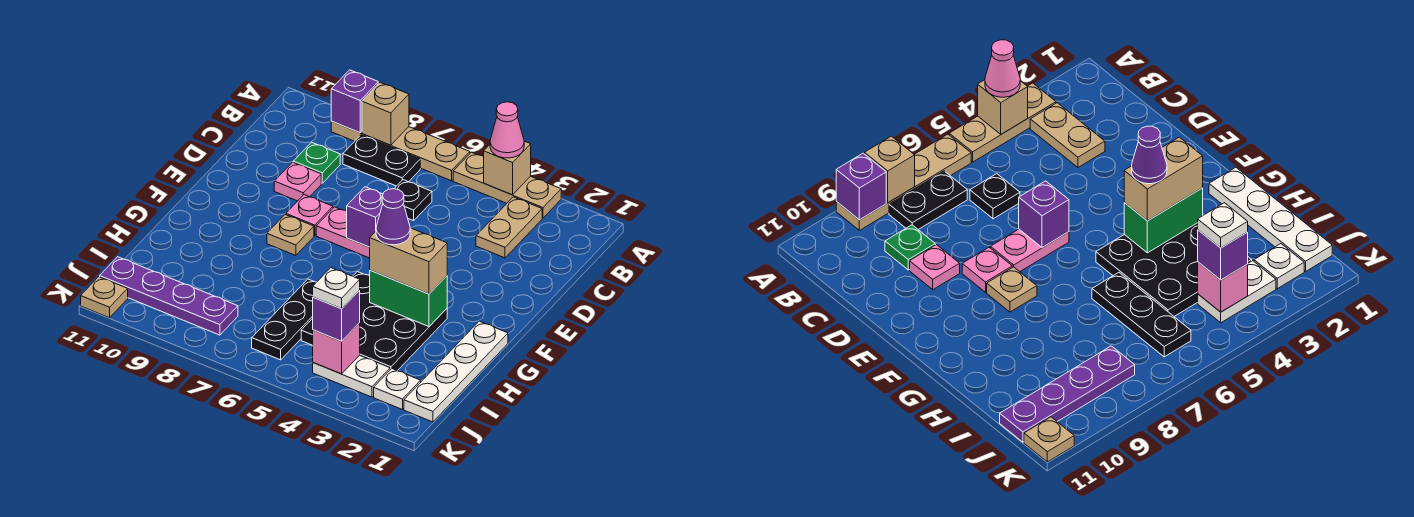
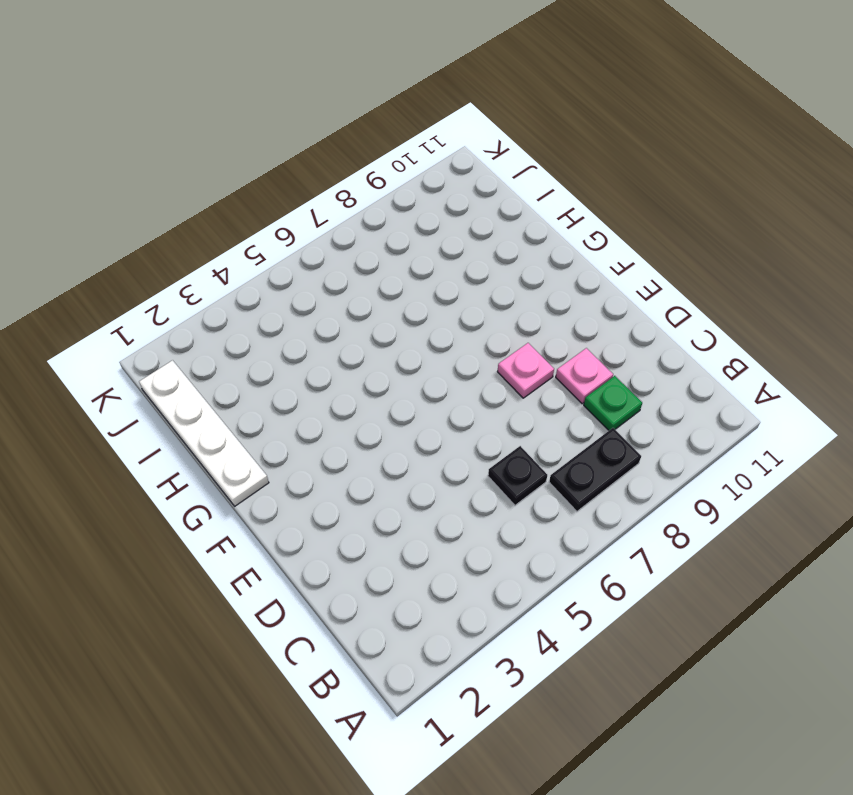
none -> tan plate A3:A5 level 1
none -> tan plate A6:A9 level 1
none -> tan plate B3:C3 level 1

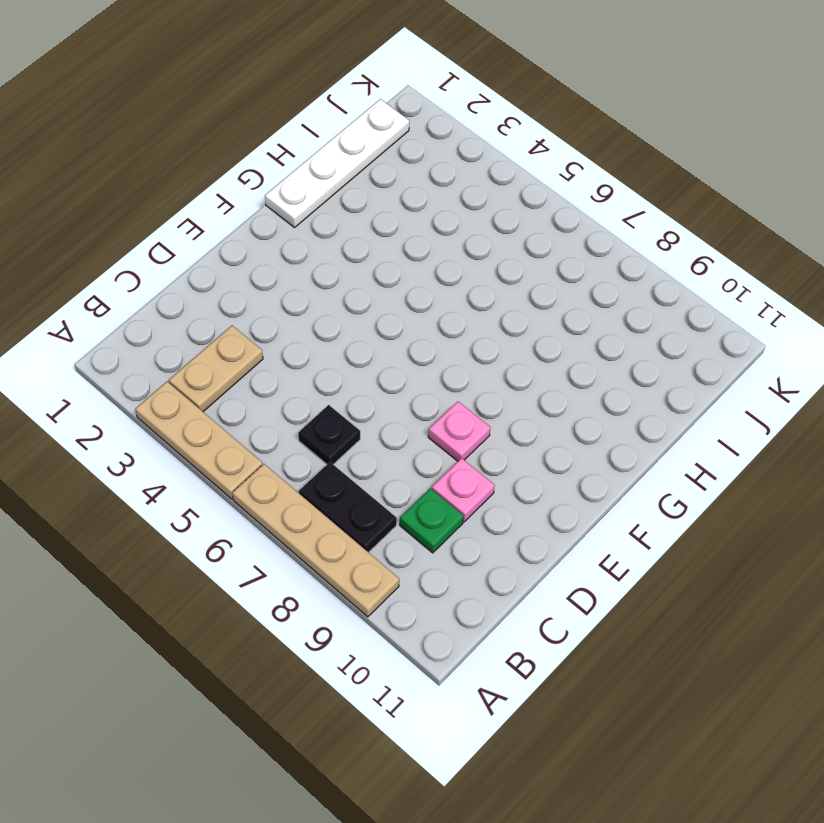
none -> pink plate E6:E7 level 1
none -> tan plate F8 level 1
none -> black plate G3:I5 level 1

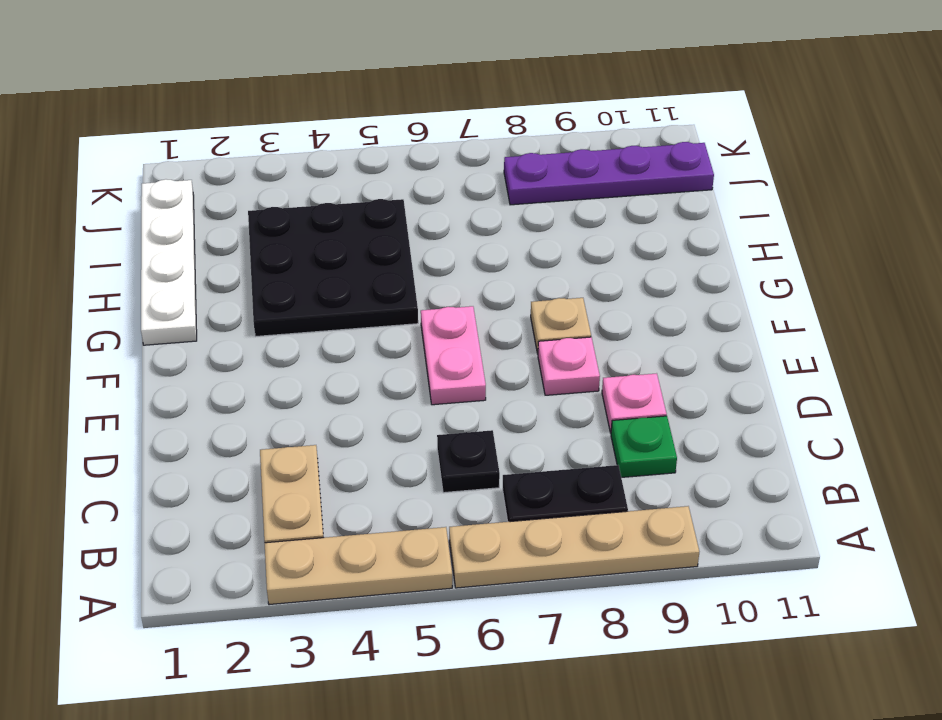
pink plate E6:F6 level 1 -> pink plate E6:E7 level 1
none -> black plate H6:J6 level 1
none -> white plate J2 level 1
none -> white plate J3:J4 level 1

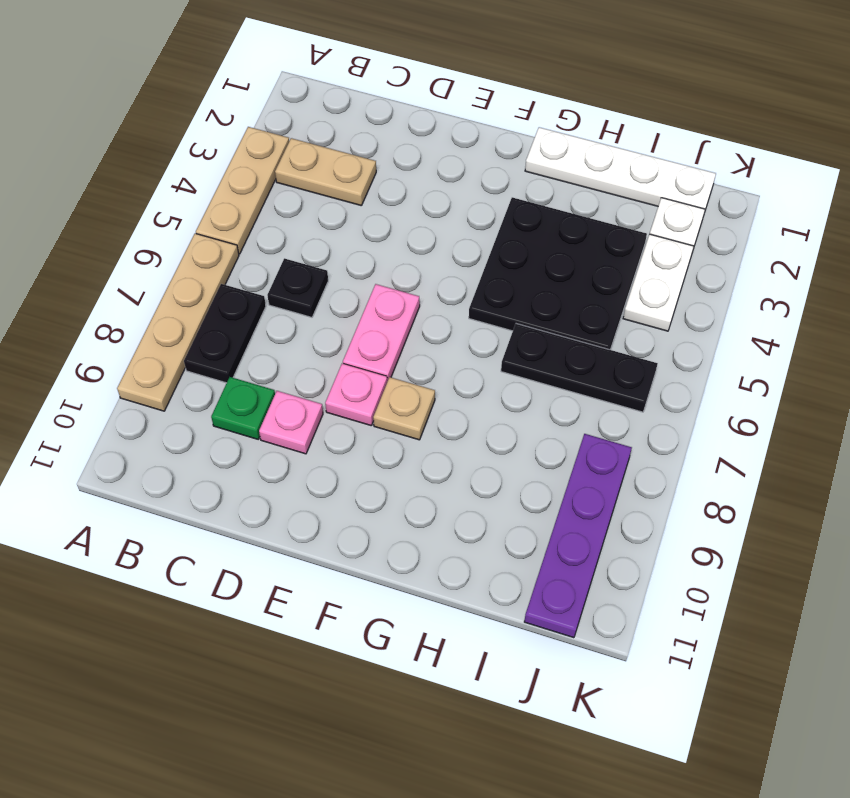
none -> tan plate K11 level 1
none -> tan brick A4 level 2
none -> tan brick A8 level 2

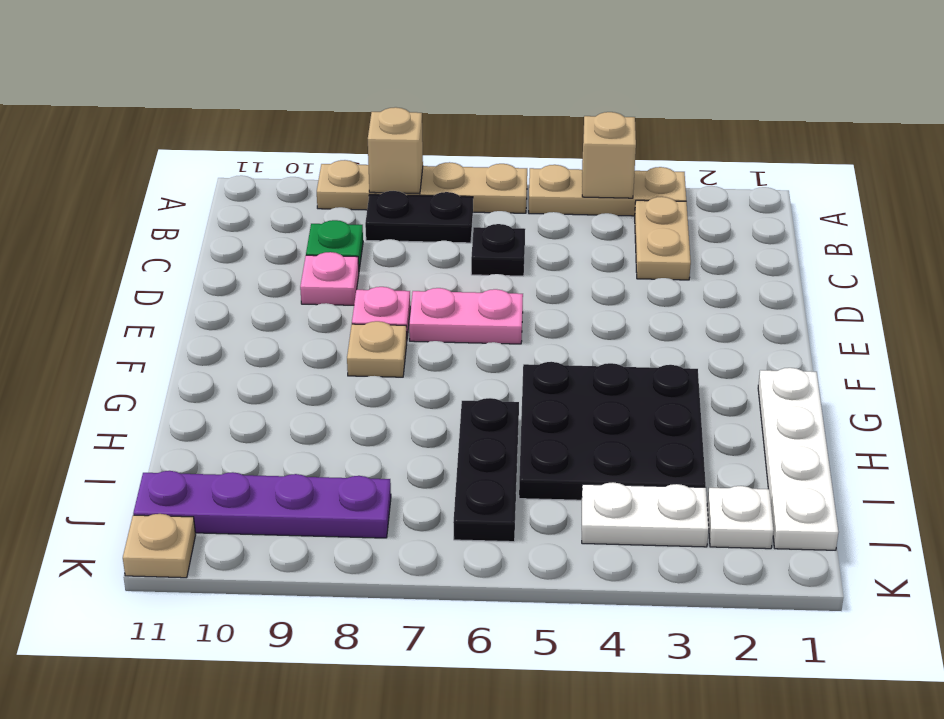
none -> purple brick A9 level 2
none -> purple brick E6 level 2
none -> green brick G3:G4 level 2

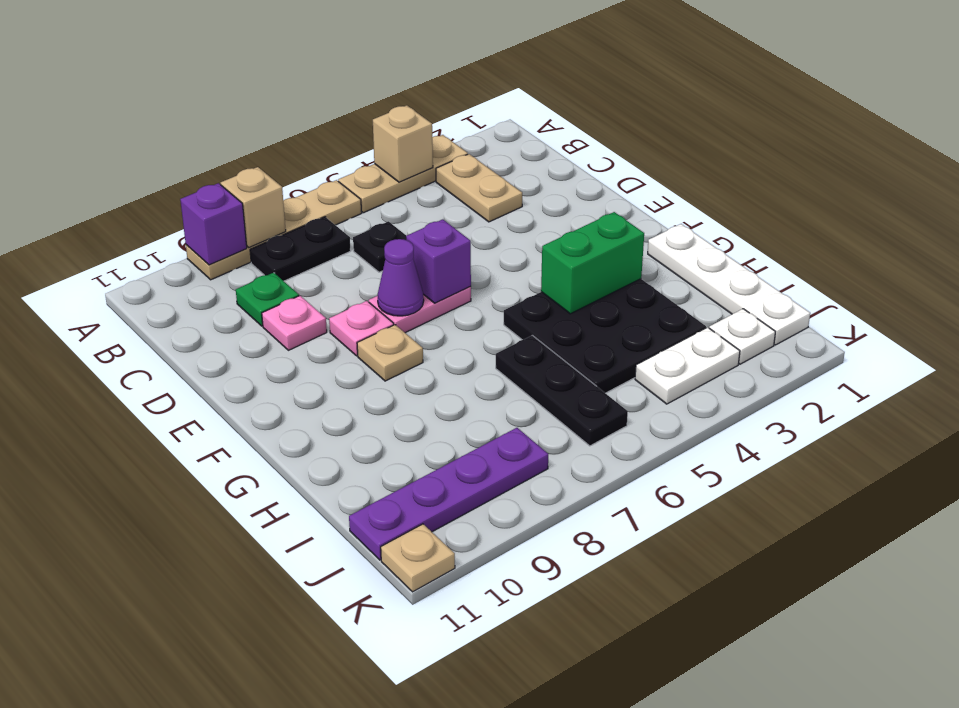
purple cone E7 level 2 -> purple cone G4 level 4
none -> pink brick J4 level 2
none -> pink cone A4 level 3
none -> tan brick G3:G4 level 3

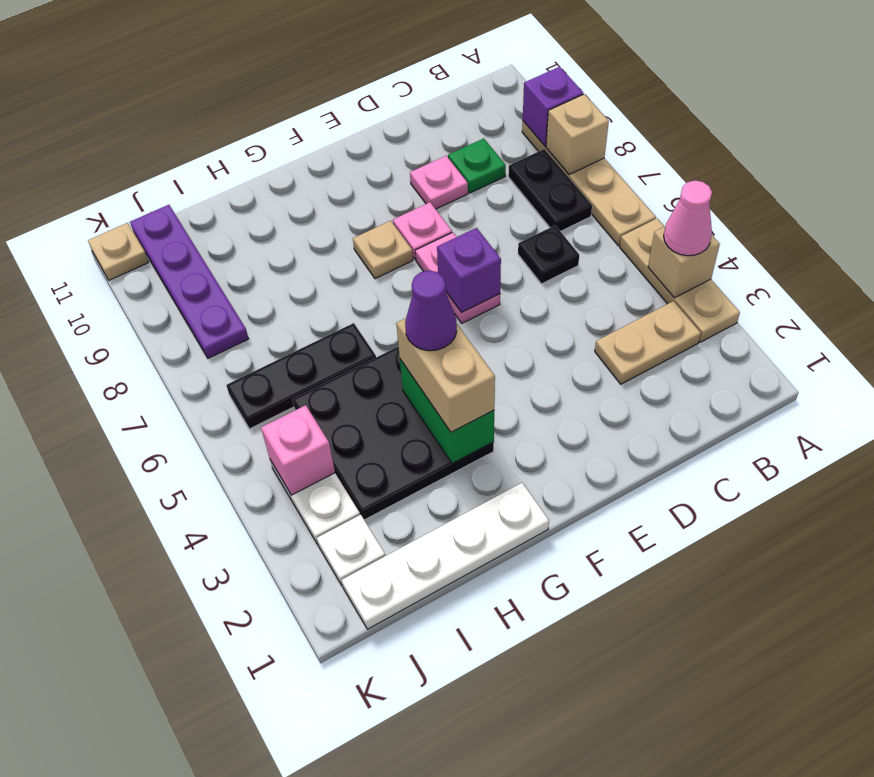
none -> purple brick J4 level 3
none -> white plate J4 level 4

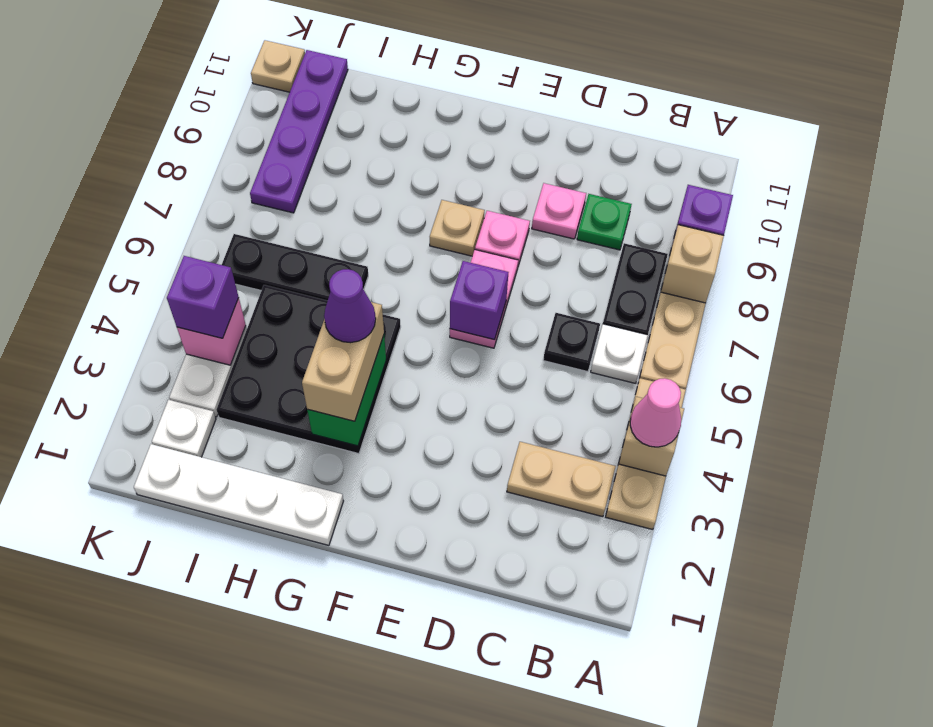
white plate B6 level 1 -> white plate J4 level 4

